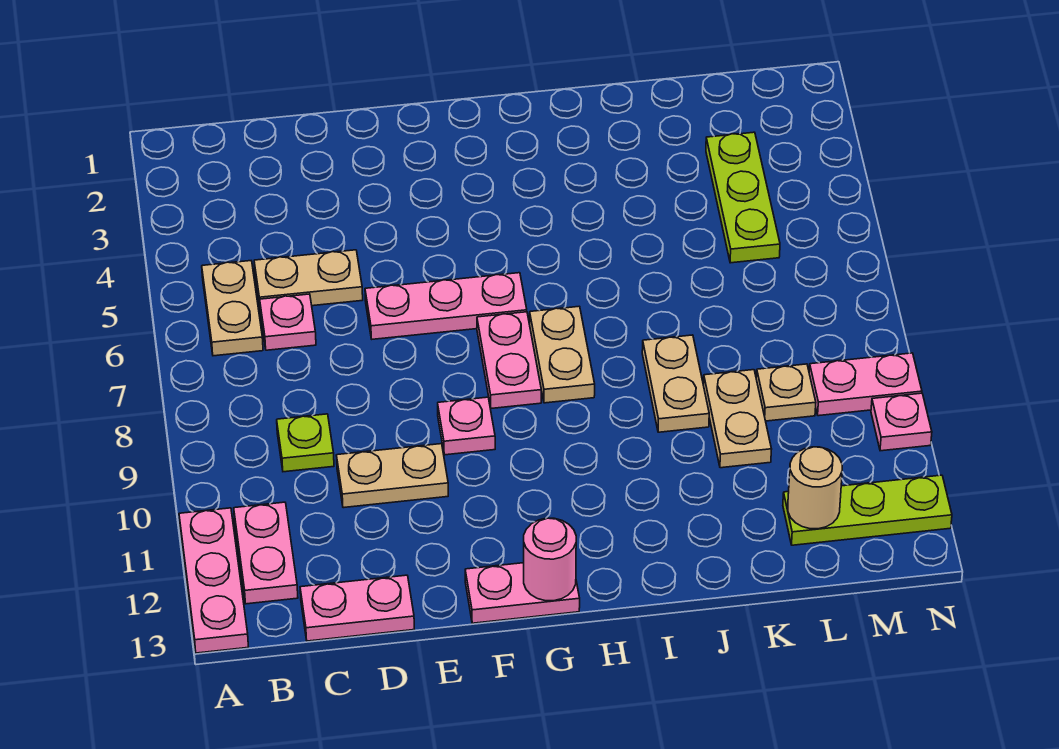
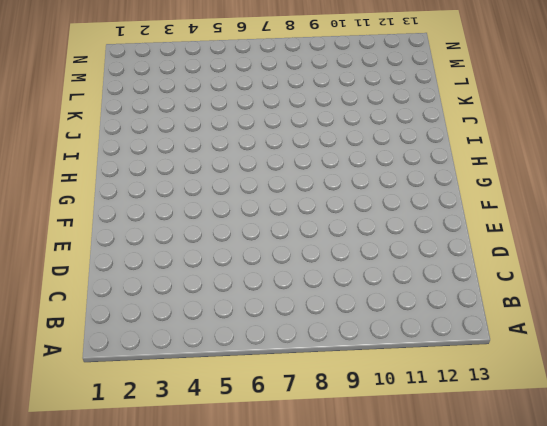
none -> pink plate A11:A13 level 1
none -> tan plate B5:B6 level 1
none -> pink plate B11:B12 level 1

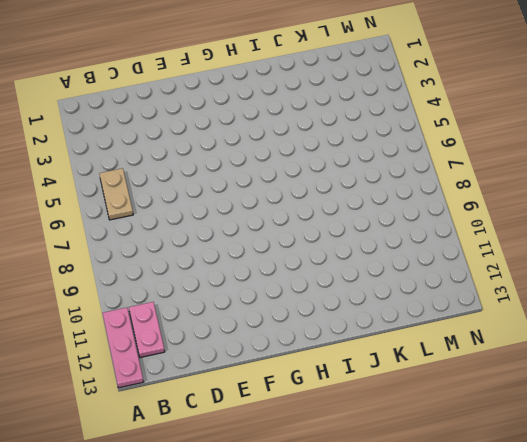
none -> tan plate C5:D5 level 1
none -> pink plate C6 level 1
none -> lime plate C9 level 1

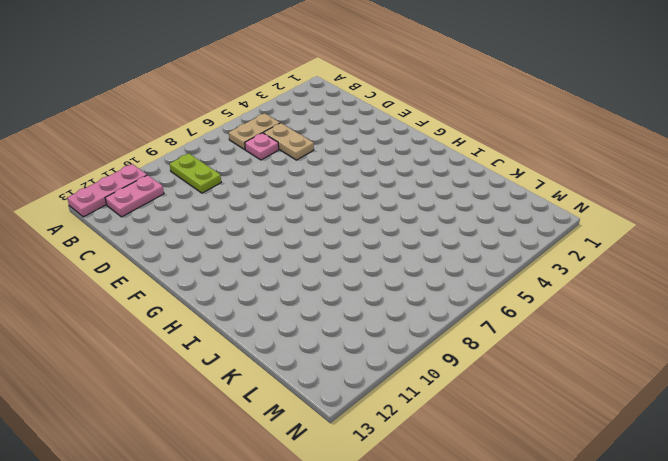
lime plate B9:C9 level 1 -> lime plate C9 level 1
none -> pink plate C13:D13 level 1
none -> tan plate D10:E10 level 1
none -> pink plate E6:G6 level 1

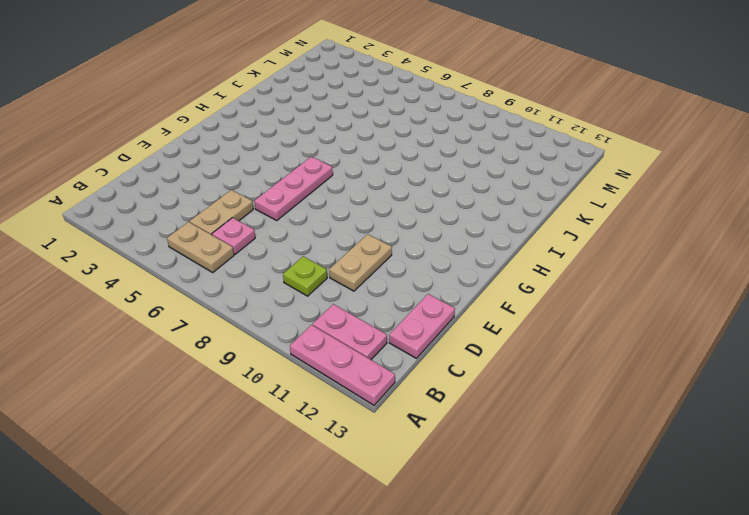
none -> pink plate F9 level 1
none -> pink plate F13:G13 level 1
none -> pink plate G7:G8 level 1

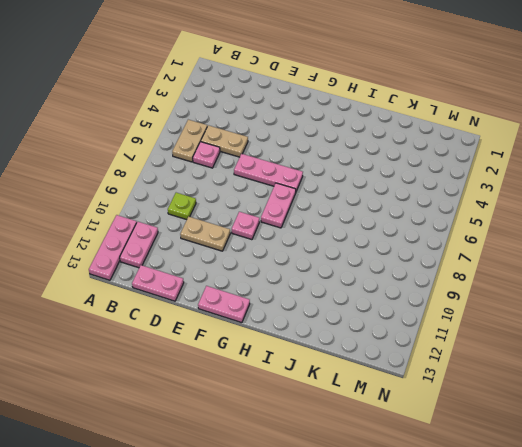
none -> tan plate H7:H8 level 1
none -> tan plate J8:J9 level 1
none -> tan plate K9:K10 level 1

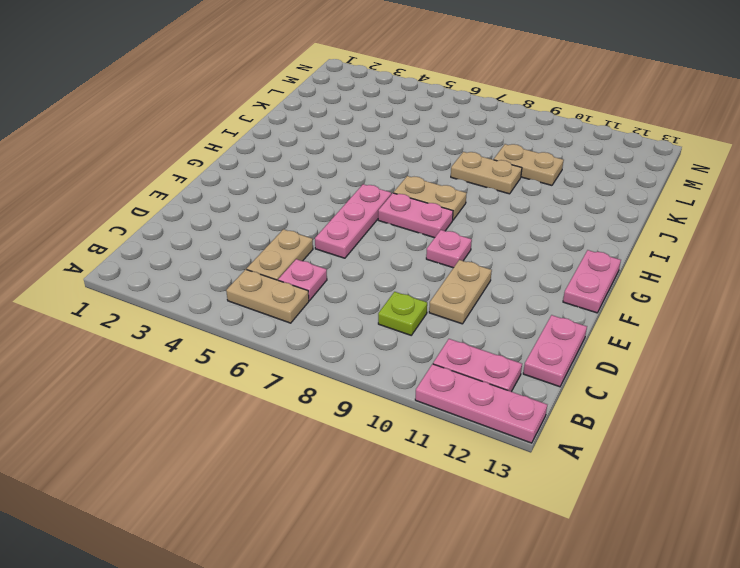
none -> lime plate L3:L5 level 1
none -> tan plate L9 level 1
none -> lime plate L12:N12 level 1

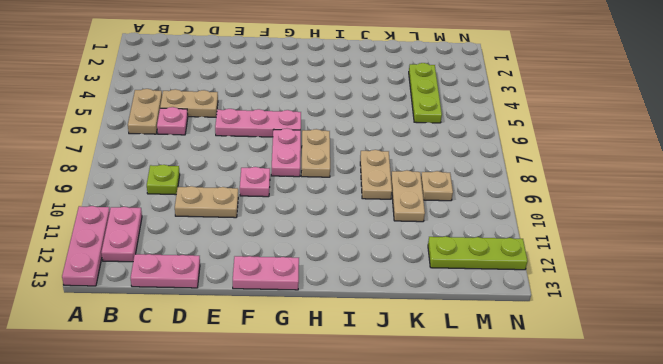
none -> pink plate M9:N9 level 1
none -> pink plate N10 level 1
none -> pink round brick G13 level 2

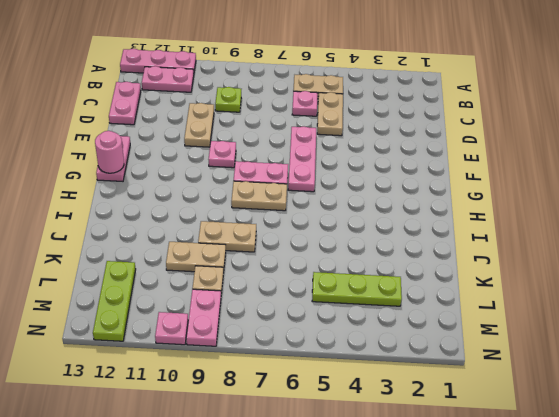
none -> tan round brick L12 level 2

